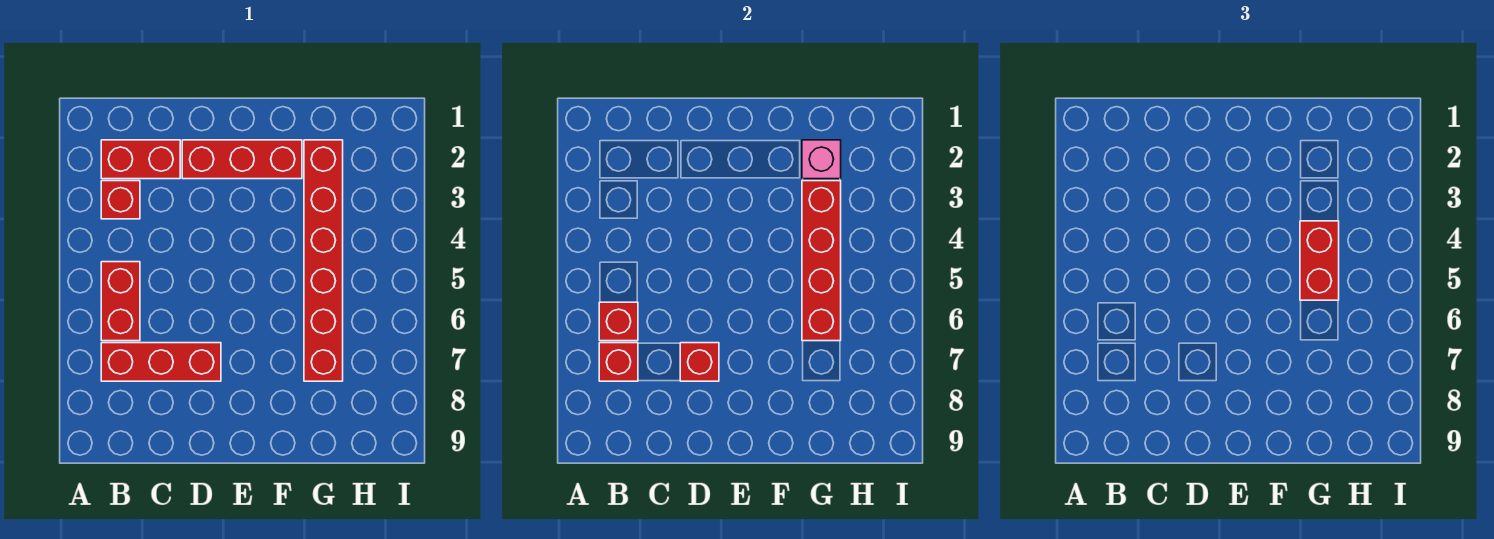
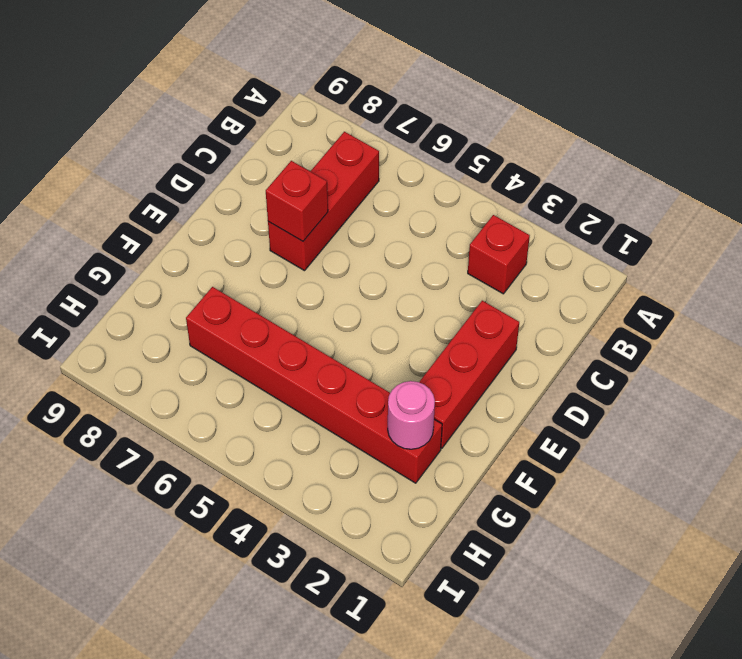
pink round brick G2 level 2 -> pink brick G2 level 2
none -> red brick B2:C2 level 1
none -> red brick B5:B6 level 1
none -> red brick B6 level 2

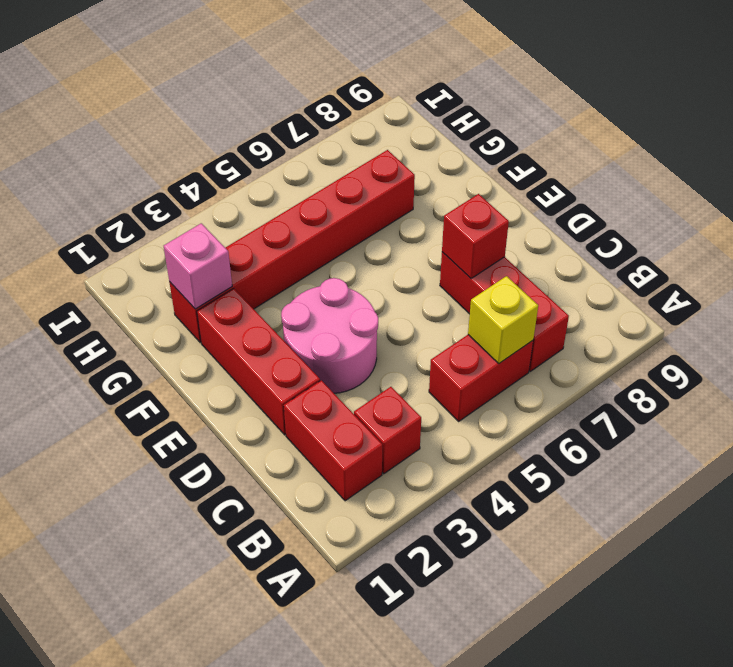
yellow brick B6 level 2 -> red brick B6 level 2
pink round brick D3:E4 level 1 -> none
none -> red brick B7 level 2
none -> red brick G3:G6 level 2
none -> red brick G4:G5 level 3

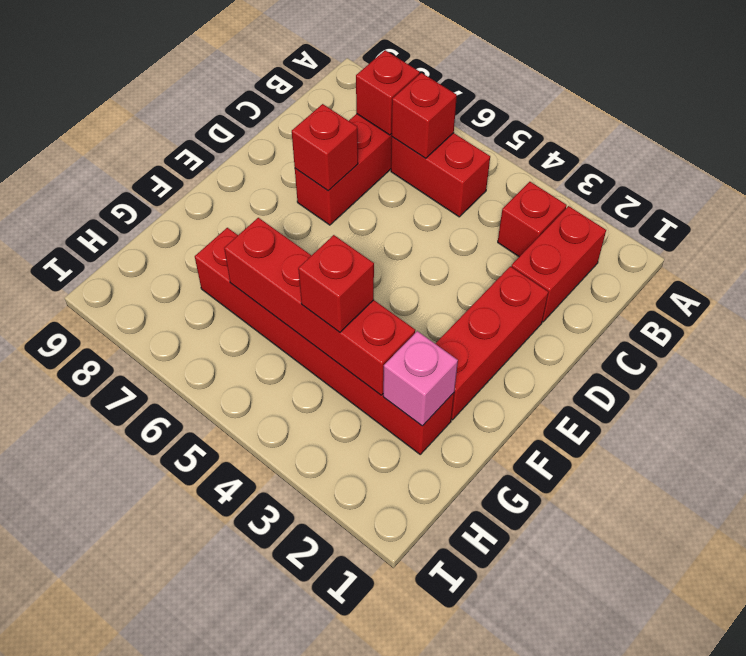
red brick G4 level 3 -> red brick G4:G5 level 3

